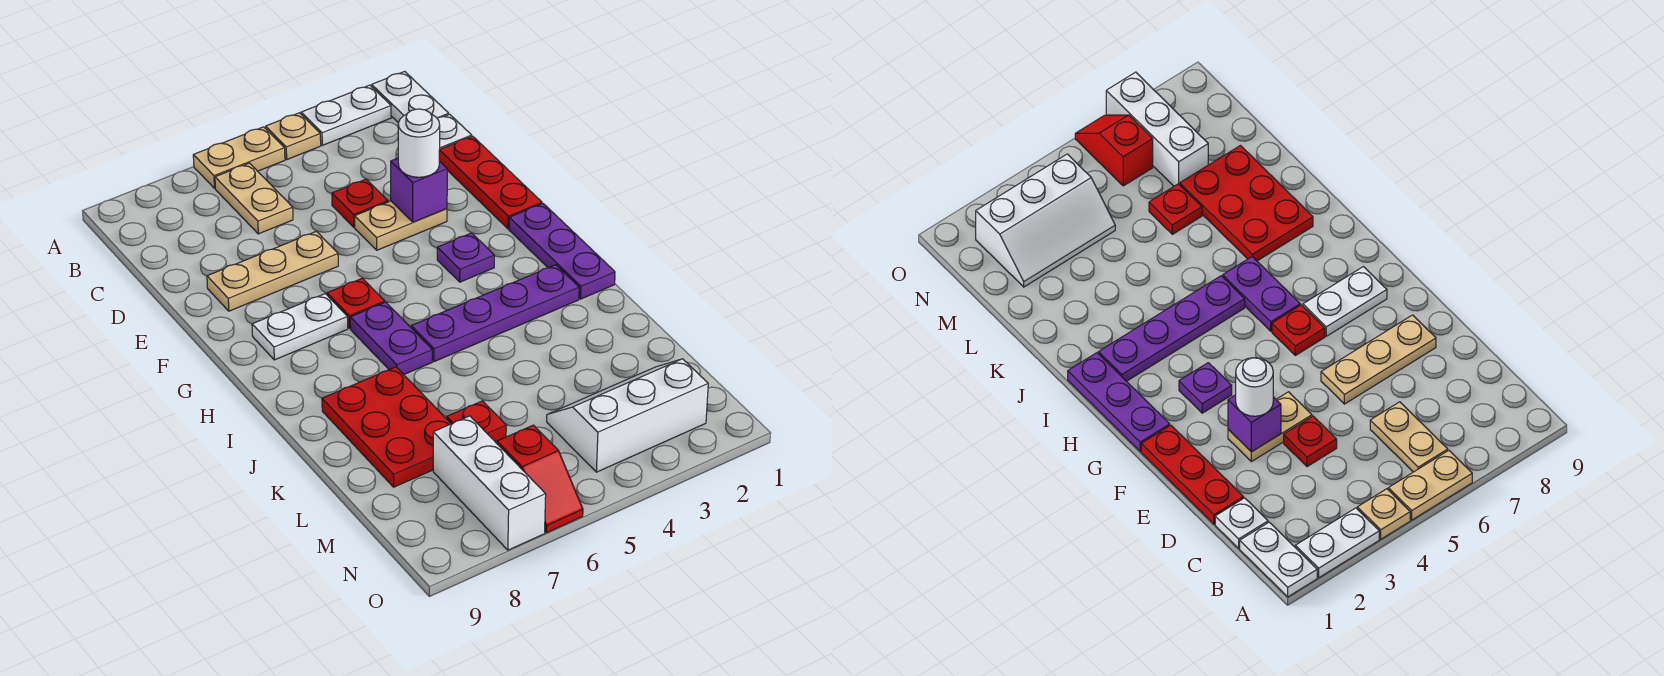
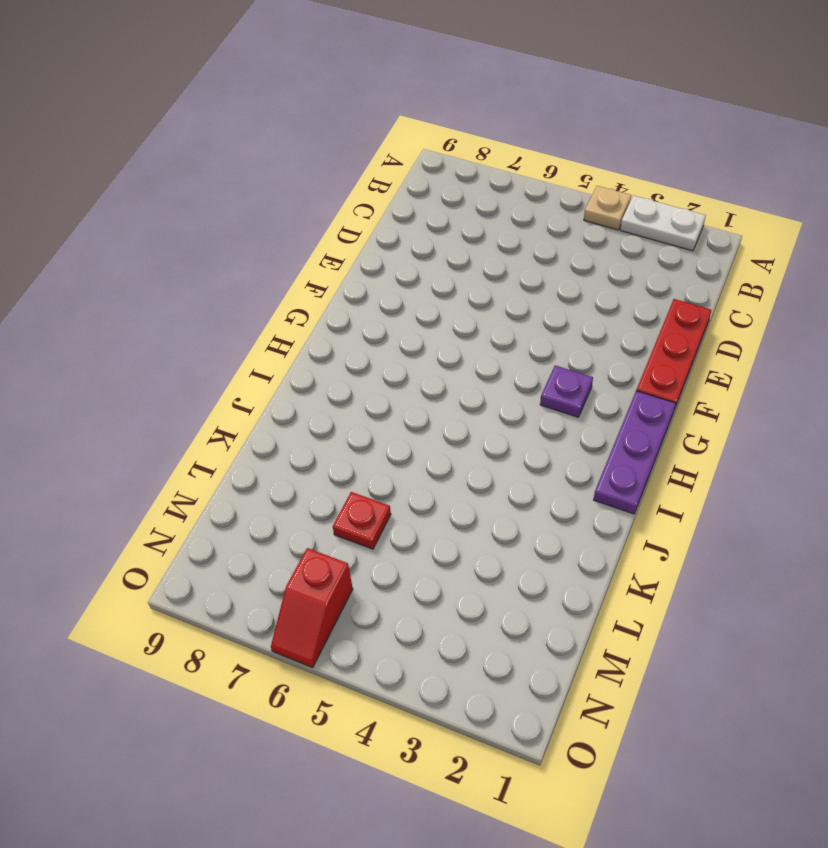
none -> white plate A1:B1 level 1
none -> tan plate A5:A6 level 1
none -> tan plate B6:C6 level 1

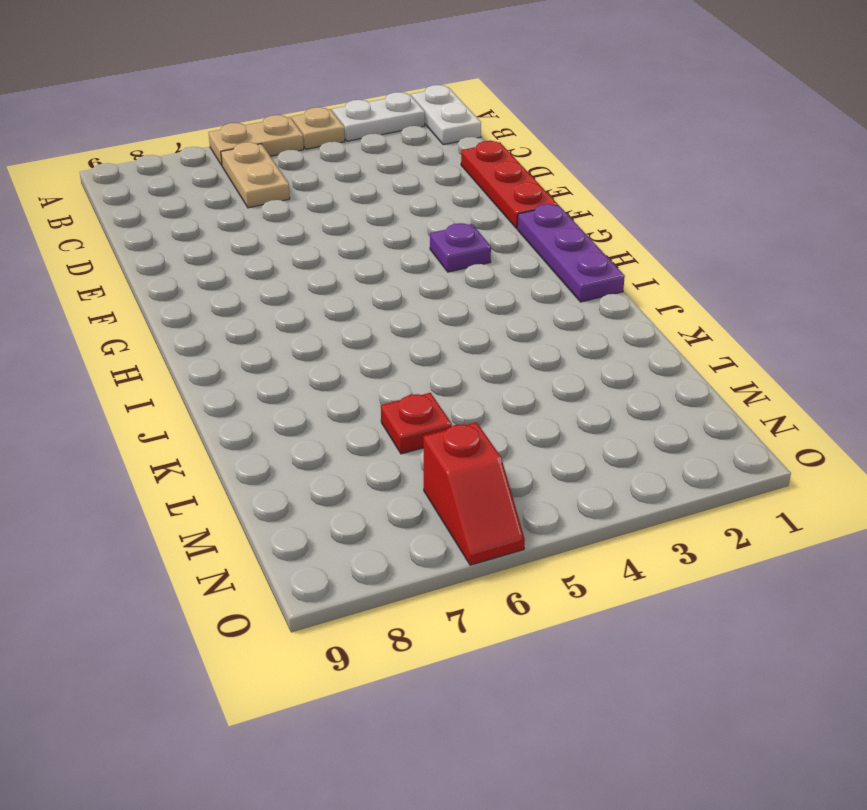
none -> white plate C1 level 1
none -> red plate D4 level 1
none -> tan plate E3:E4 level 1

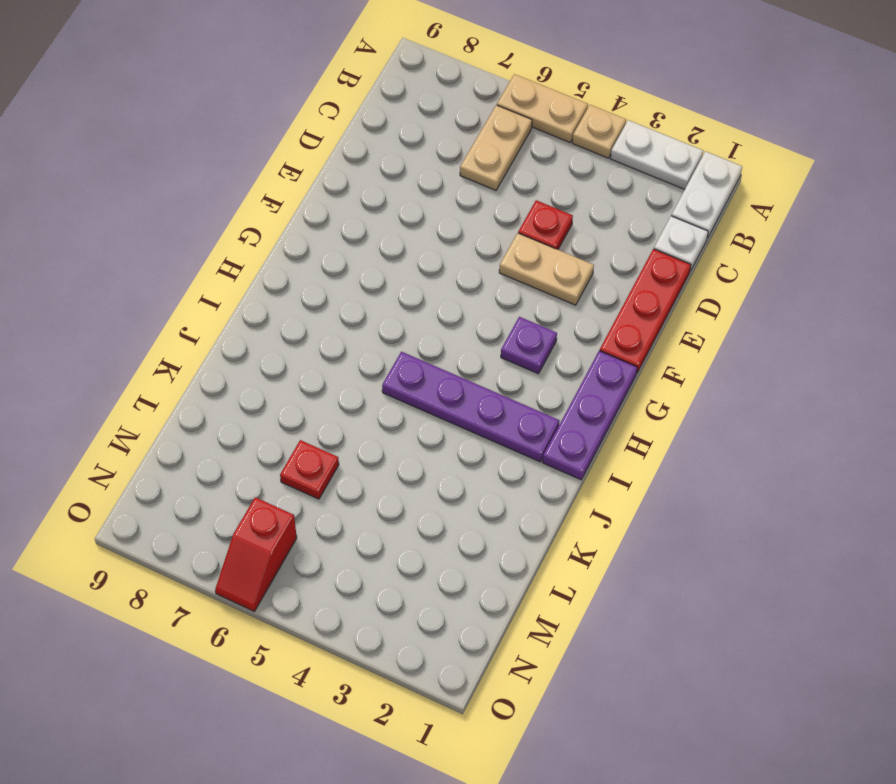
none -> tan plate E6:E8 level 1
none -> red plate G6 level 1
none -> white plate G7:G8 level 1

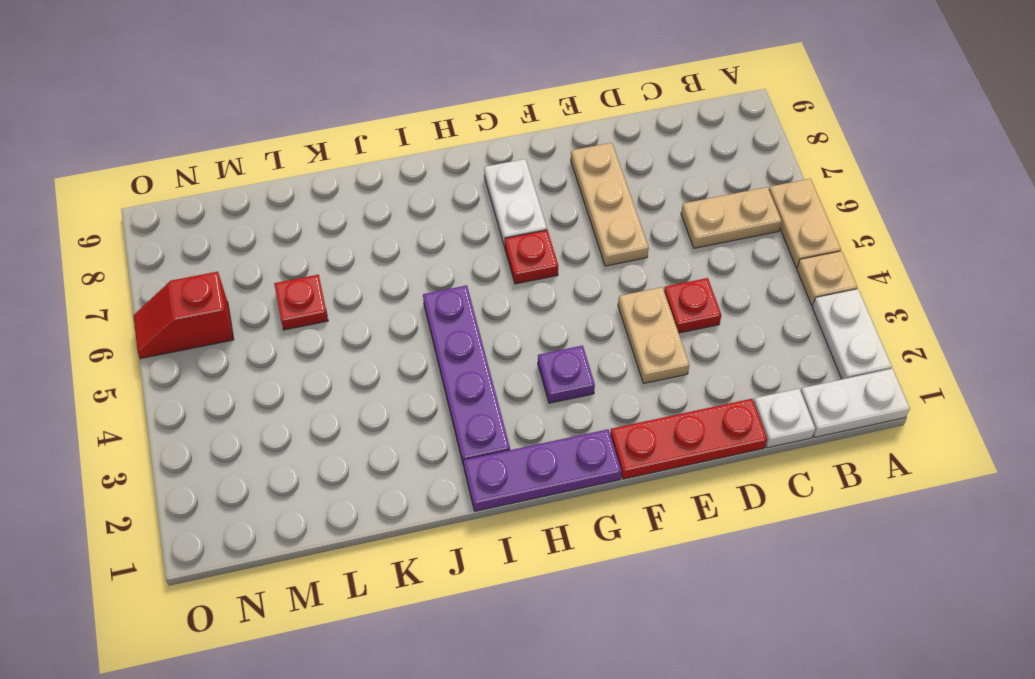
none -> purple plate H6:I6 level 1
none -> red plate J7:L8 level 1
none -> white slope M2:N4 level 1 top N

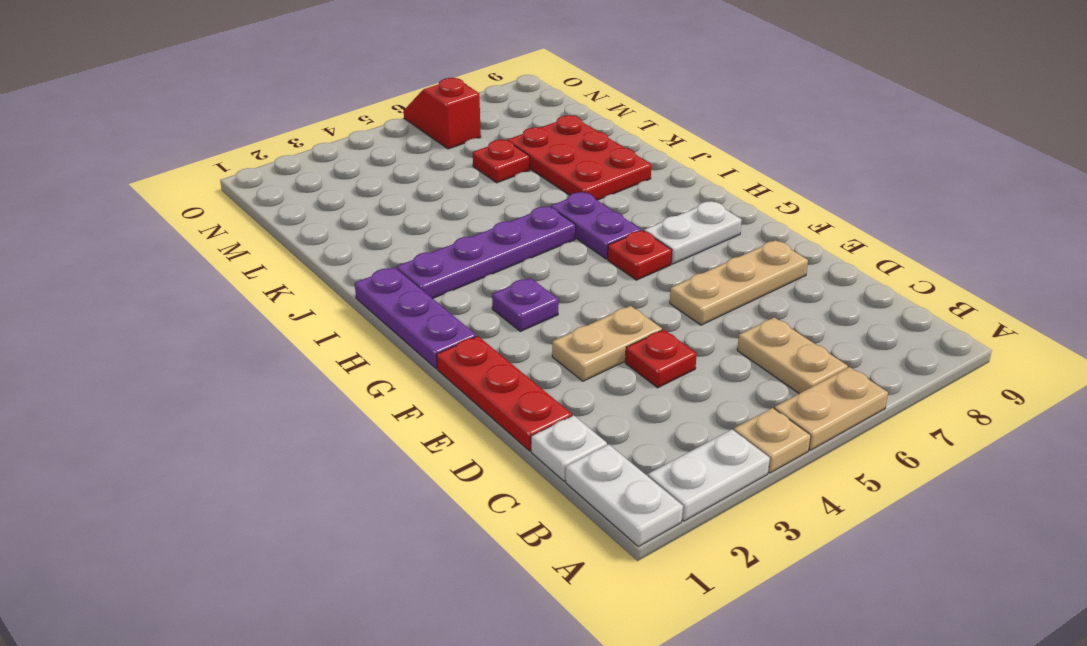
none -> white slope M2:N4 level 1 top N
none -> white brick M7:O7 level 1
none -> purple brick E3 level 2

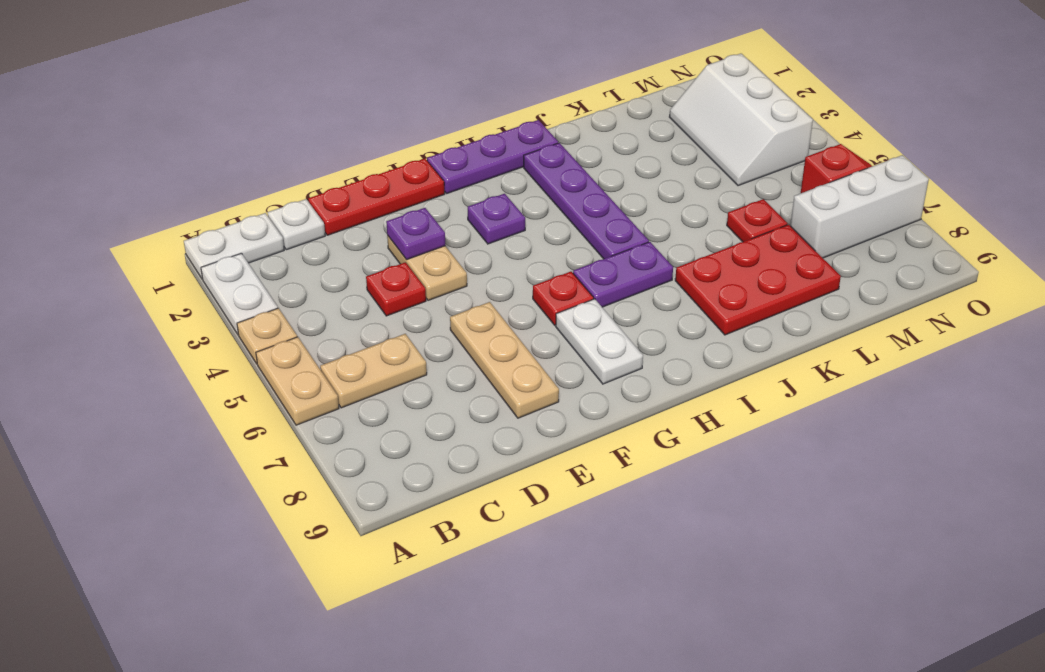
purple plate E3 level 2 -> purple brick E3 level 2
none -> white round brick E3 level 3

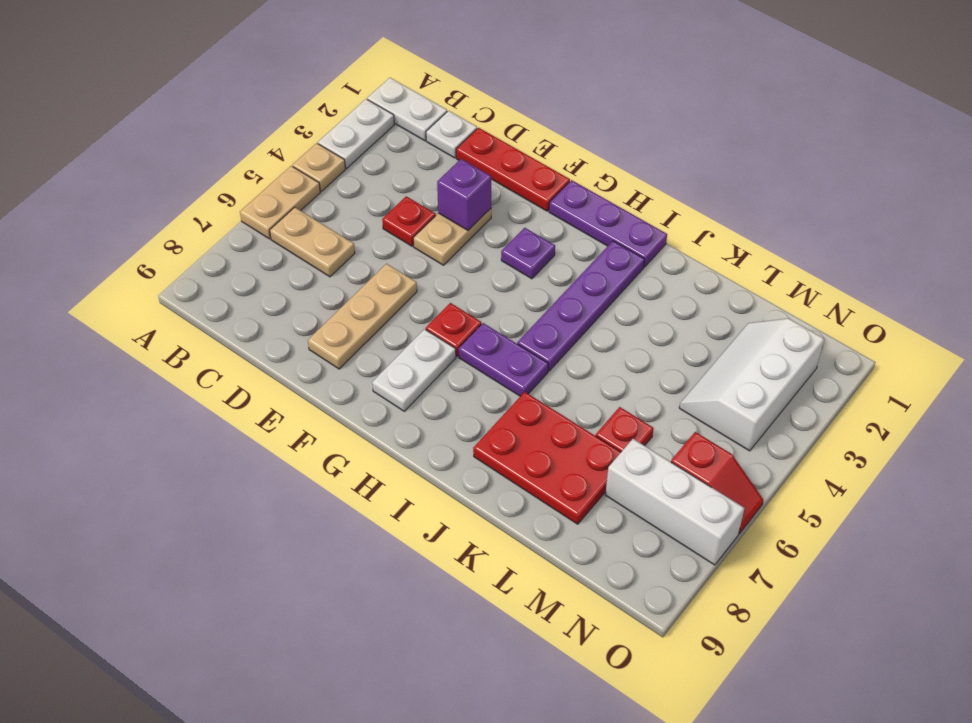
none -> white round brick E3 level 3

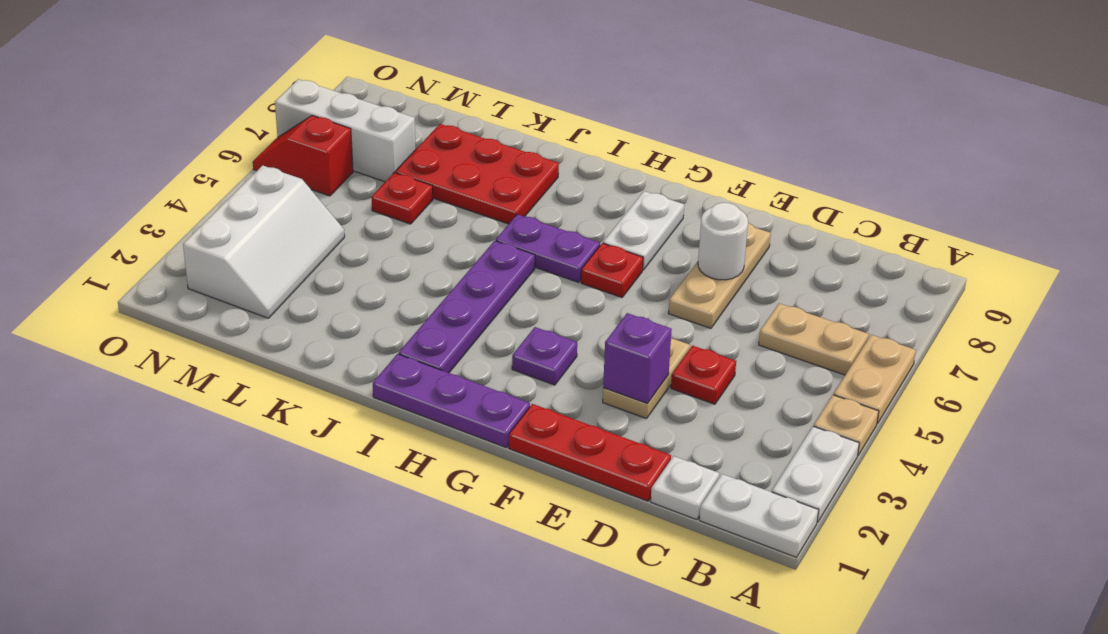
white round brick E7 level 2 -> white round brick E3 level 3

